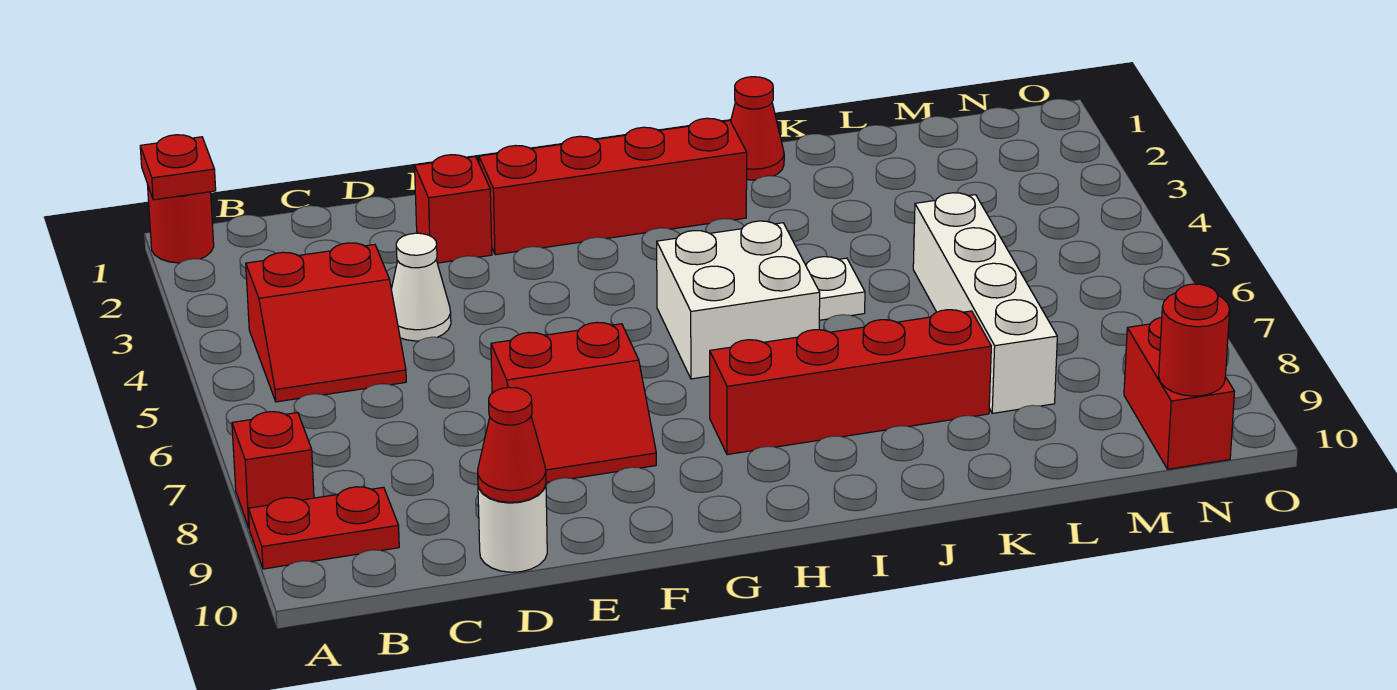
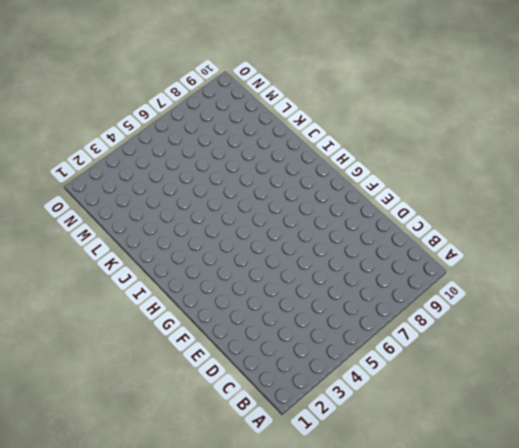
none -> red round brick A1 level 1
none -> red brick A8 level 1
none -> red plate A9:B9 level 1

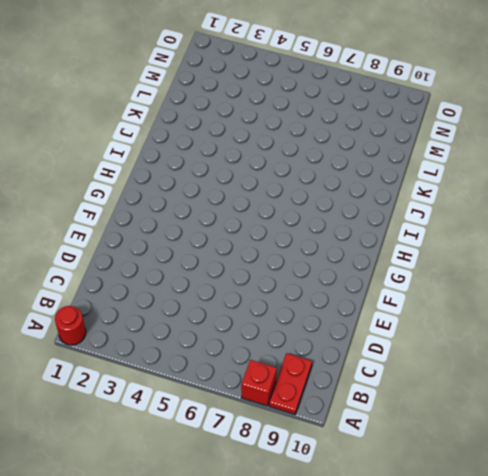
none -> red slope B4:C5 level 1 top 4
none -> white cone D4 level 1
none -> white round brick D10 level 1

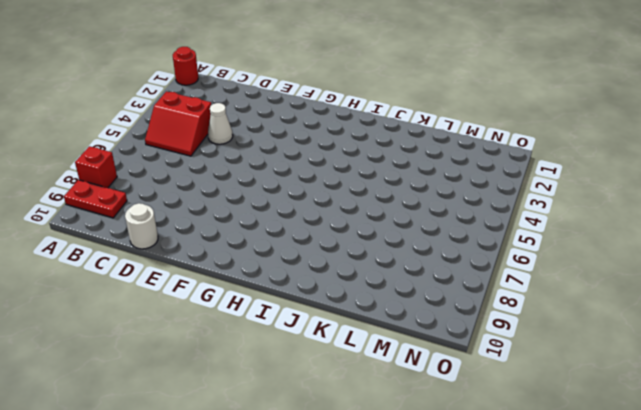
none -> red brick E2 level 1
none -> red slope E7:F8 level 1 top 7
none -> red brick F2:I2 level 1

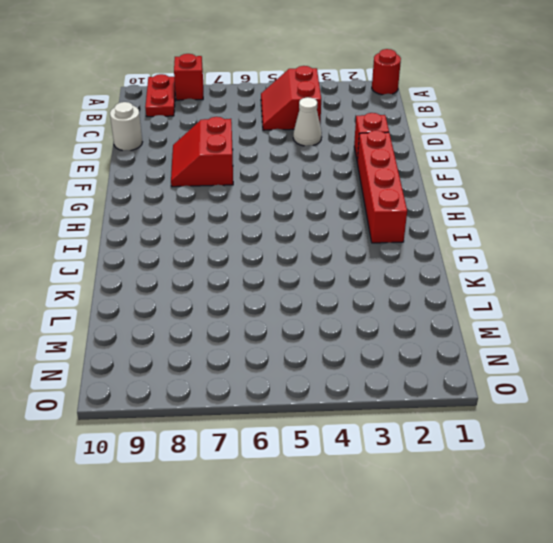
none -> white brick H5:I6 level 1
none -> red brick H8:K8 level 1
none -> red cone J1 level 1

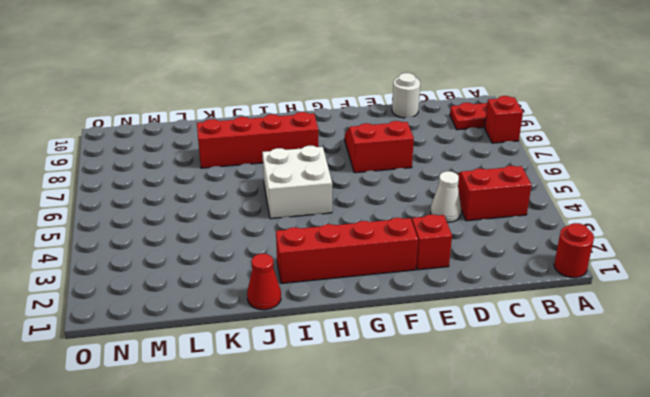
none -> white plate J5 level 1
none -> white brick L5:L8 level 1
none -> red brick N9:N10 level 1

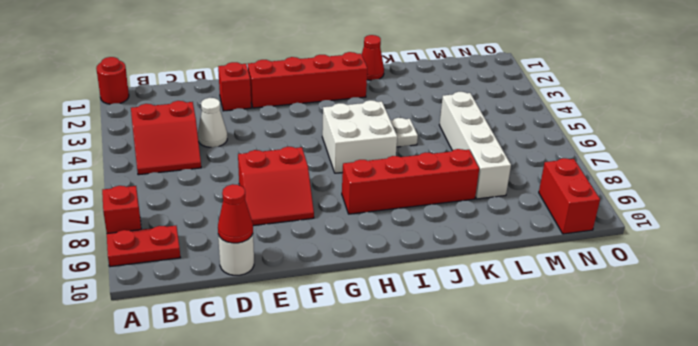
none -> red plate A1 level 2
none -> red round brick N10 level 2

